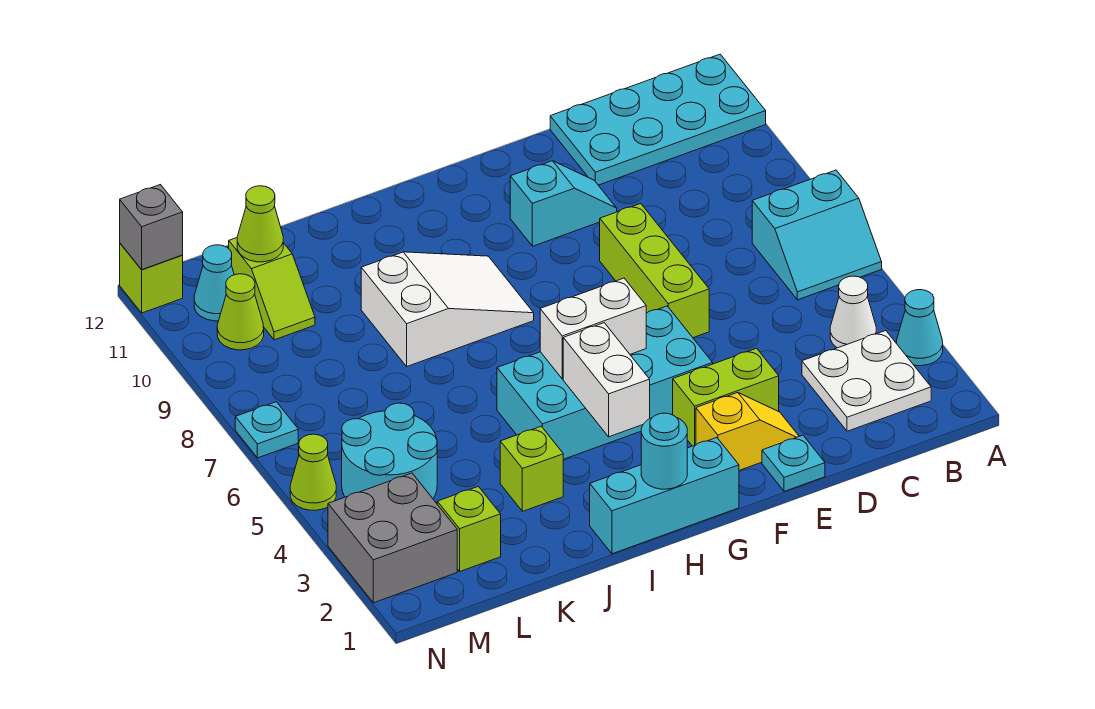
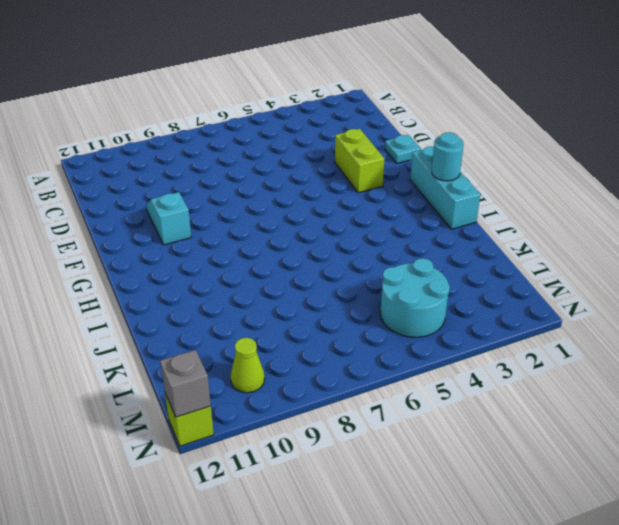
none -> cyan cone A3 level 1
none -> cyan slope A6:B7 level 1 top 7
none -> cyan plate A11:D12 level 1

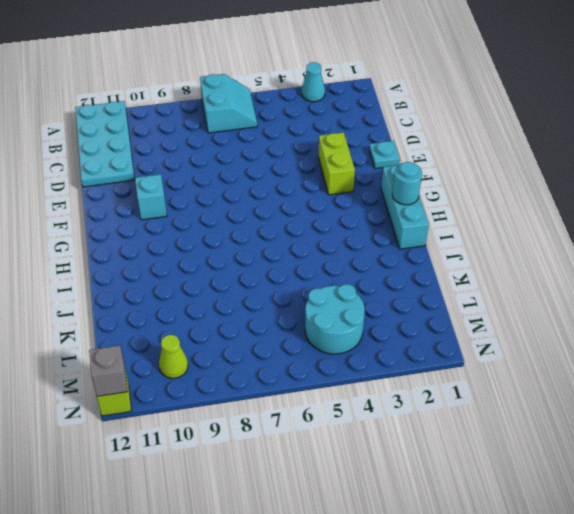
none -> white plate B2:C3 level 1
none -> white cone B4 level 1
none -> yellow slope E2:F2 level 1 top F

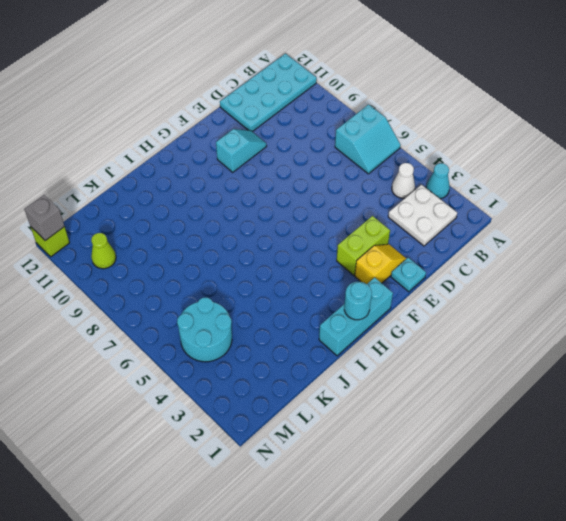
none -> lime brick E6:E8 level 1
none -> cyan brick F4:I5 level 1
none -> white slope H8:J9 level 1 top J

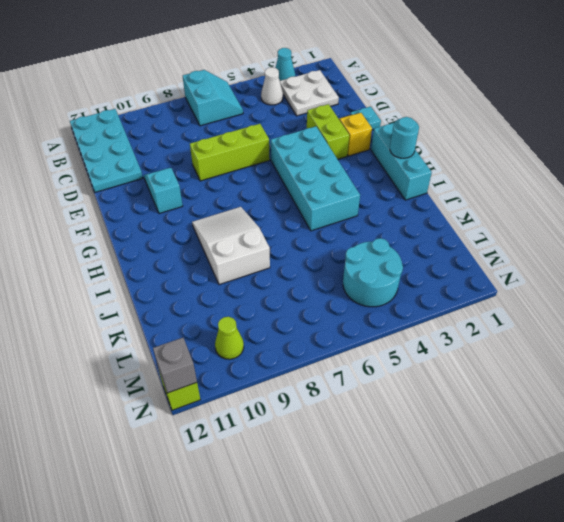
none -> lime brick J3 level 1
none -> lime brick L2 level 1
none -> lime slope L10:L11 level 1 top 11

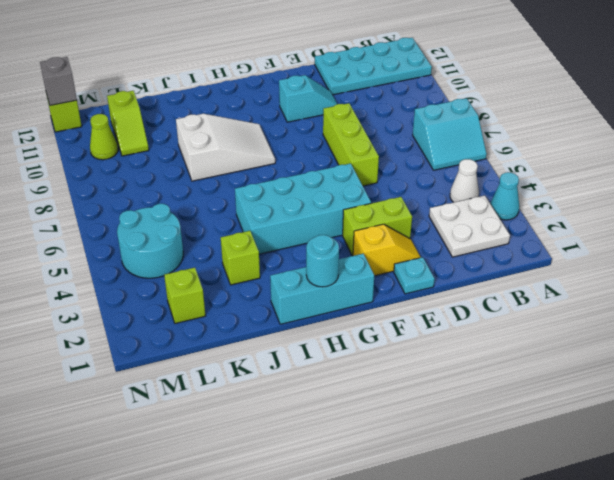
none -> grey brick M2:N3 level 1
none -> cyan cone M11 level 1
none -> lime cone N5 level 1

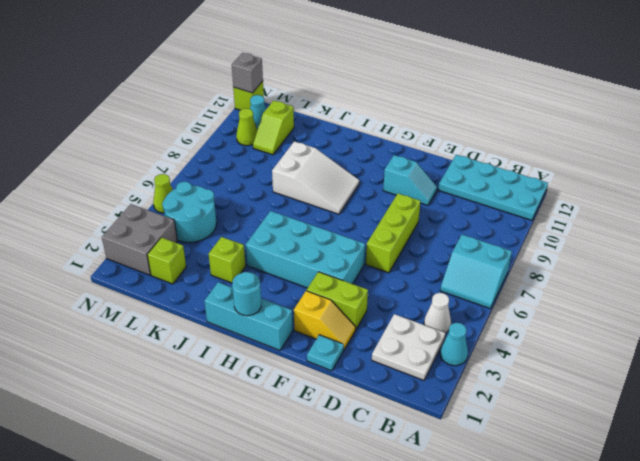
none -> cyan plate N7 level 1
none -> white brick G5:H5 level 2
none -> white brick H3:H4 level 2

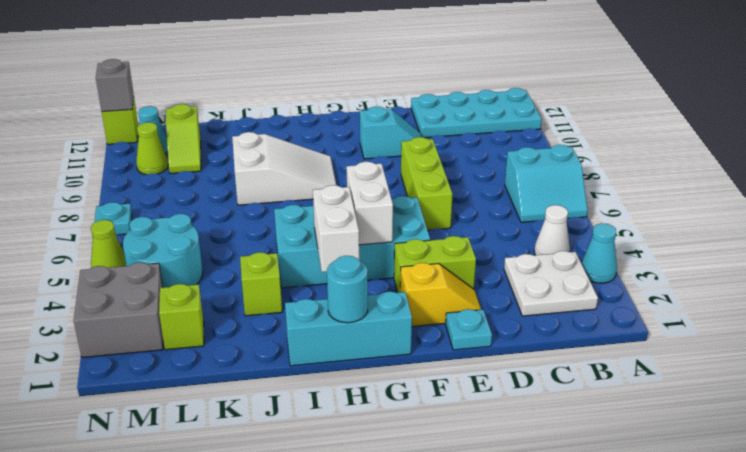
white brick G4:G5 level 2 -> white brick G5:H5 level 2
none -> lime cone L11 level 2

